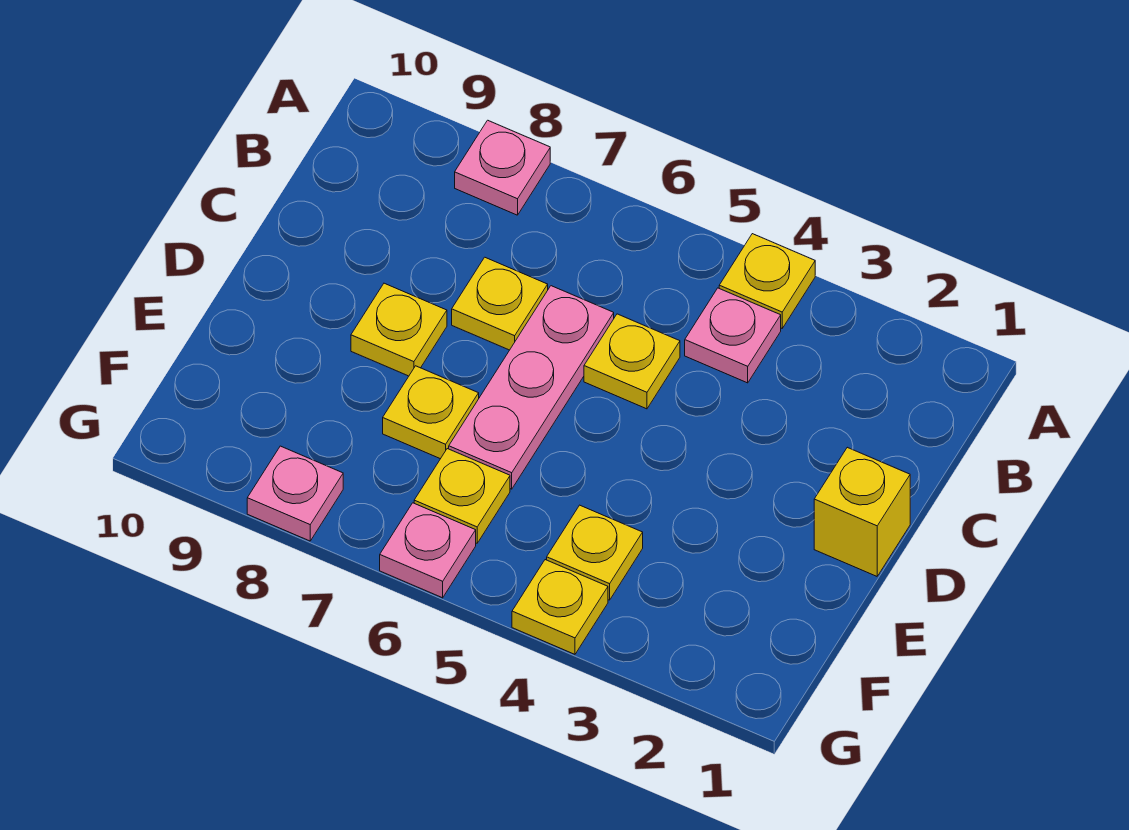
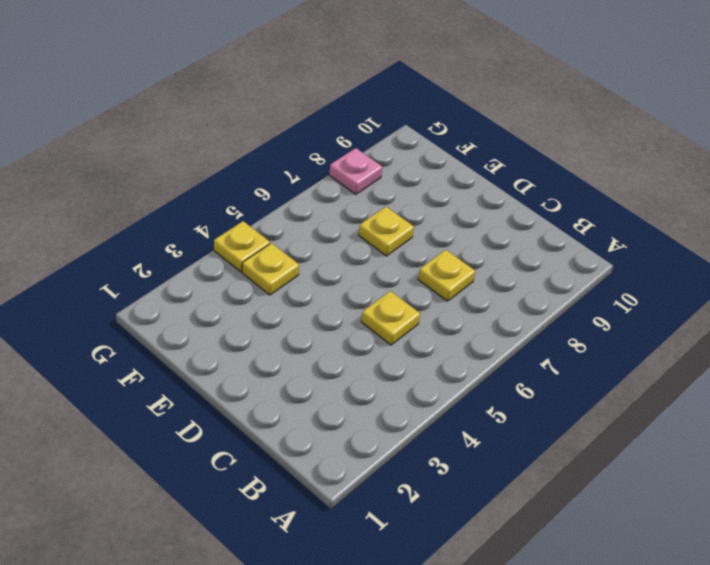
none -> yellow plate A4 level 1
none -> pink plate A8 level 1
none -> pink plate B4 level 1

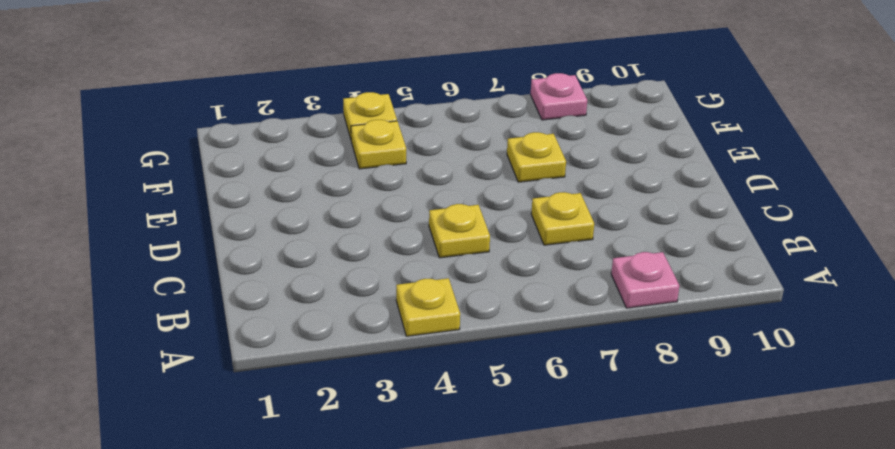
none -> pink plate B4 level 1
none -> pink plate C6:E6 level 1
none -> yellow brick D1 level 1

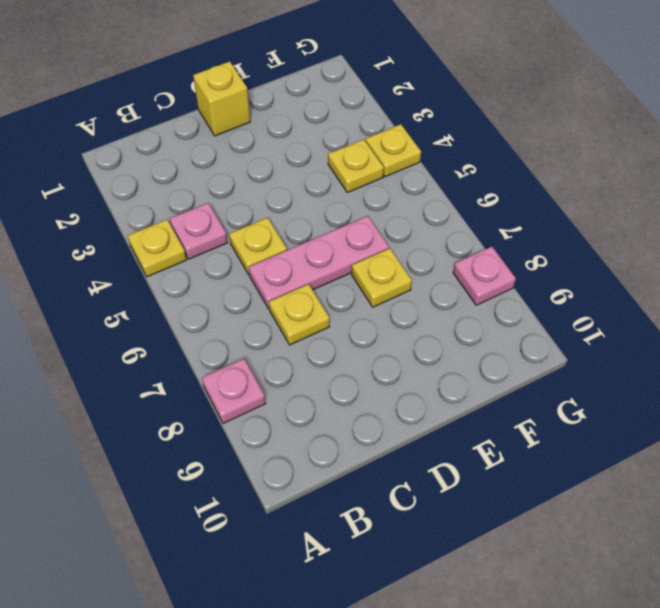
none -> yellow plate D8 level 1
none -> yellow plate F6 level 1
none -> pink plate G6 level 1

